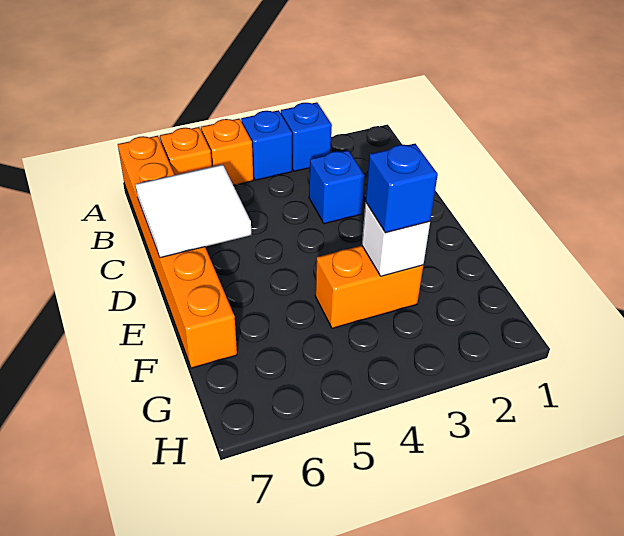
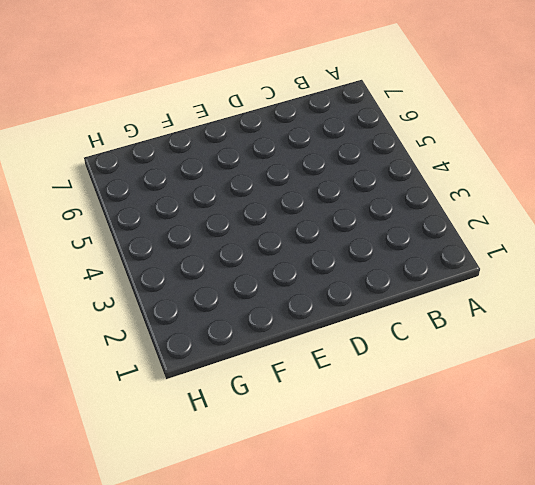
none -> blue brick A3 level 1
none -> blue brick A4 level 1

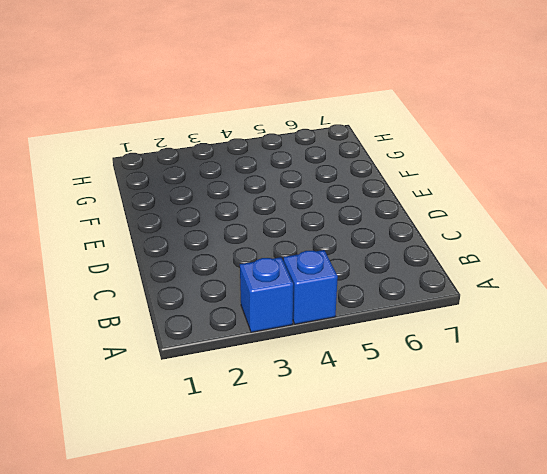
none -> orange brick A5 level 1
none -> orange brick A6 level 1

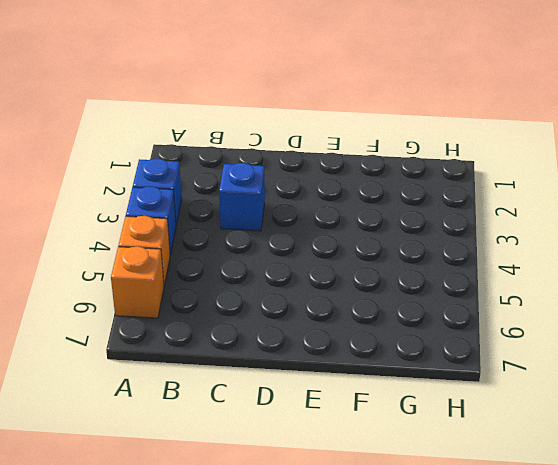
none -> orange brick A7:F7 level 1
none -> orange brick F3:F4 level 1

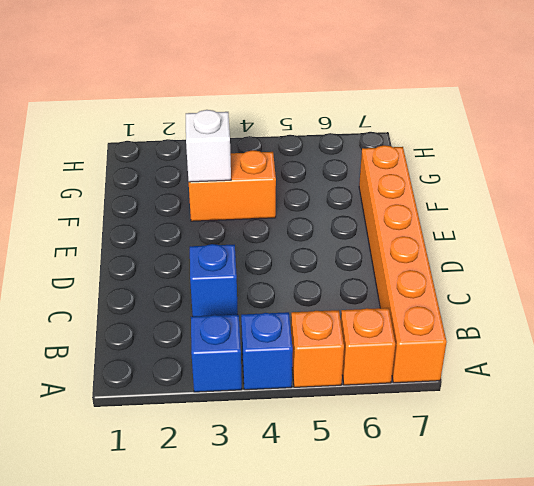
none -> white tile C6:D7 level 2
none -> blue brick F3 level 3

